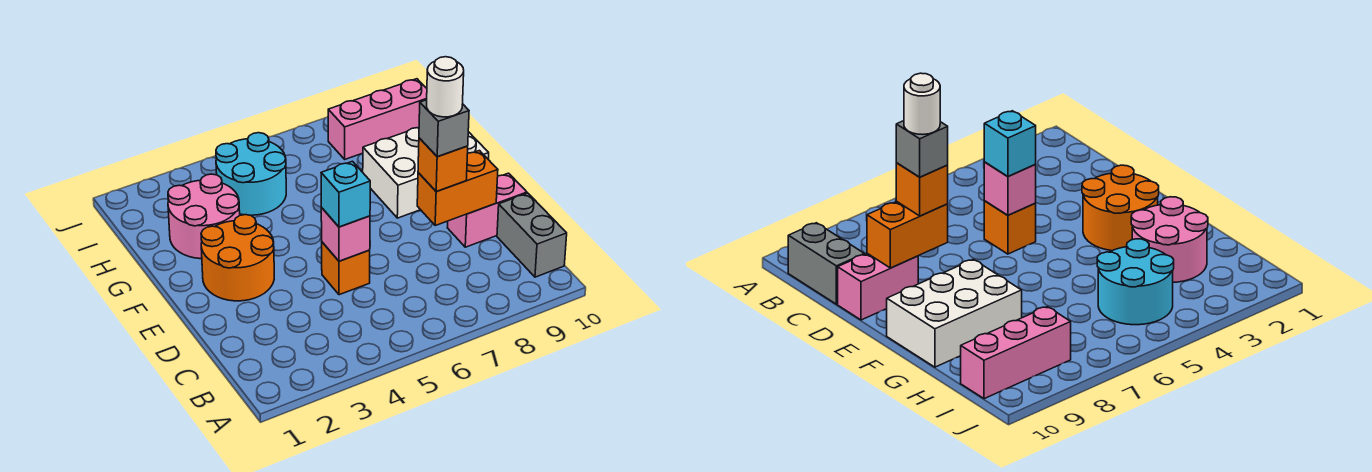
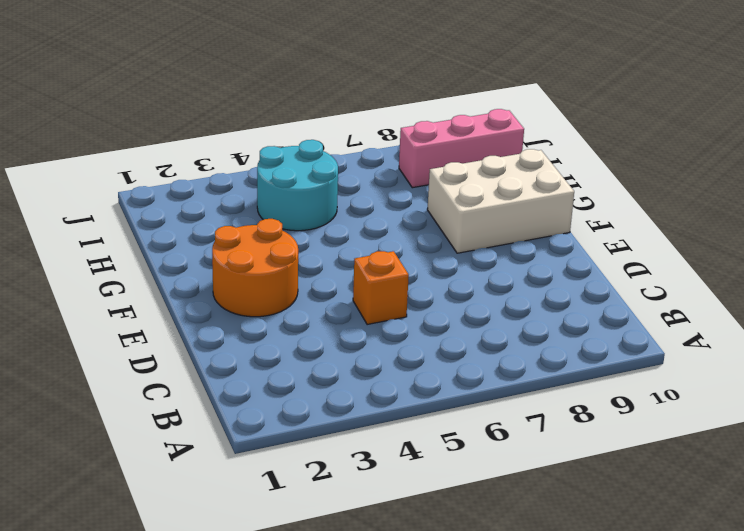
none -> grey brick B10:C10 level 1
none -> pink brick D9:D10 level 1
none -> pink round brick G2:H3 level 1

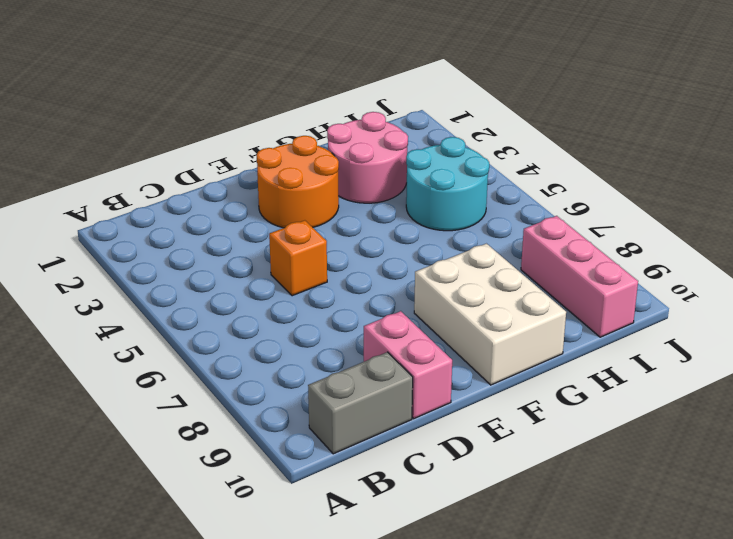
none -> pink brick D5 level 2
none -> orange brick D8:D9 level 2
none -> cyan brick D5 level 3

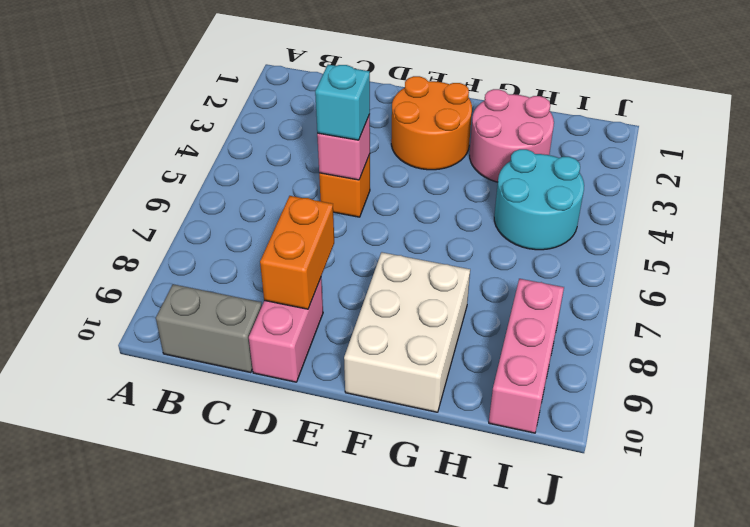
none -> orange brick D8 level 3
none -> grey brick D8 level 4
none -> white round brick D8 level 5

